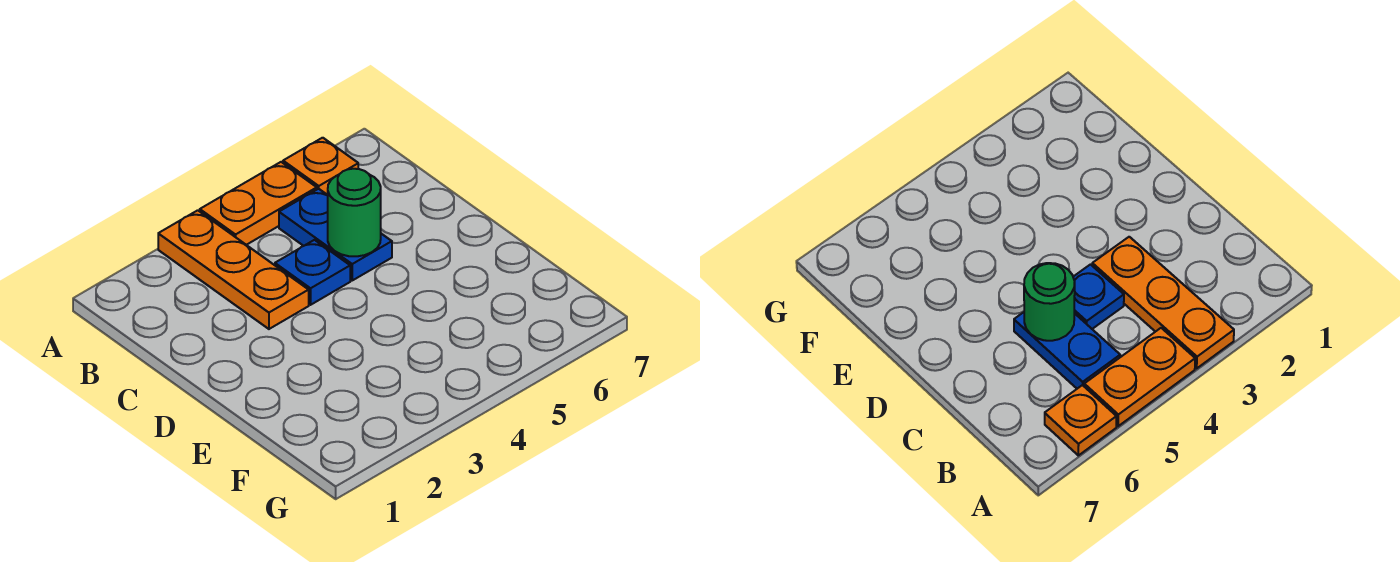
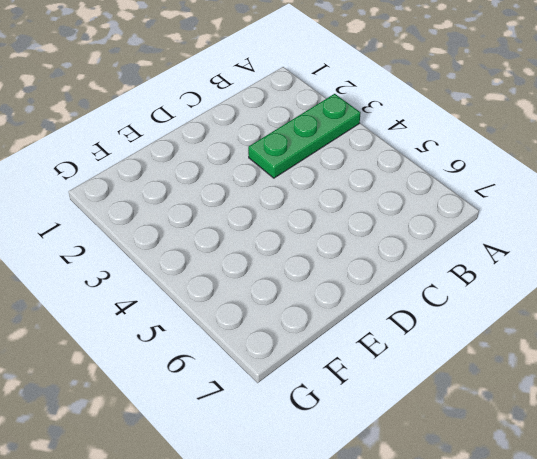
green plate A3:C3 level 1 -> orange plate A3:C3 level 1
none -> orange plate A4:A5 level 1
none -> orange plate A6 level 1

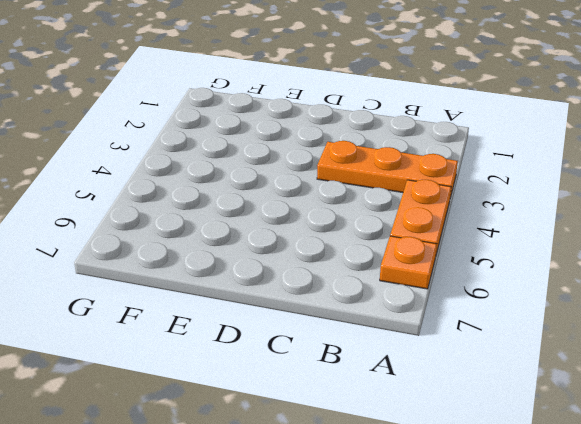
none -> blue plate B5:C5 level 1
none -> blue plate C4 level 1

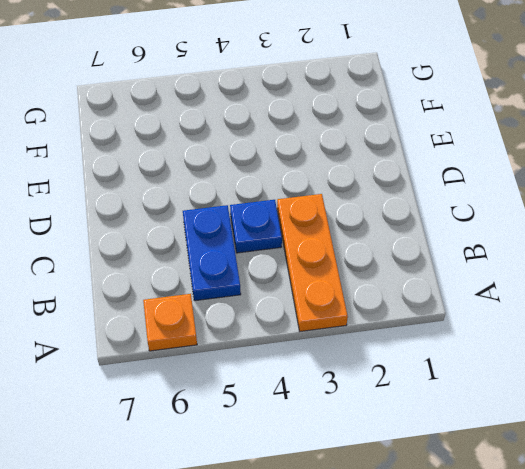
none -> orange plate A4:A5 level 1
none -> green round brick C5 level 2

